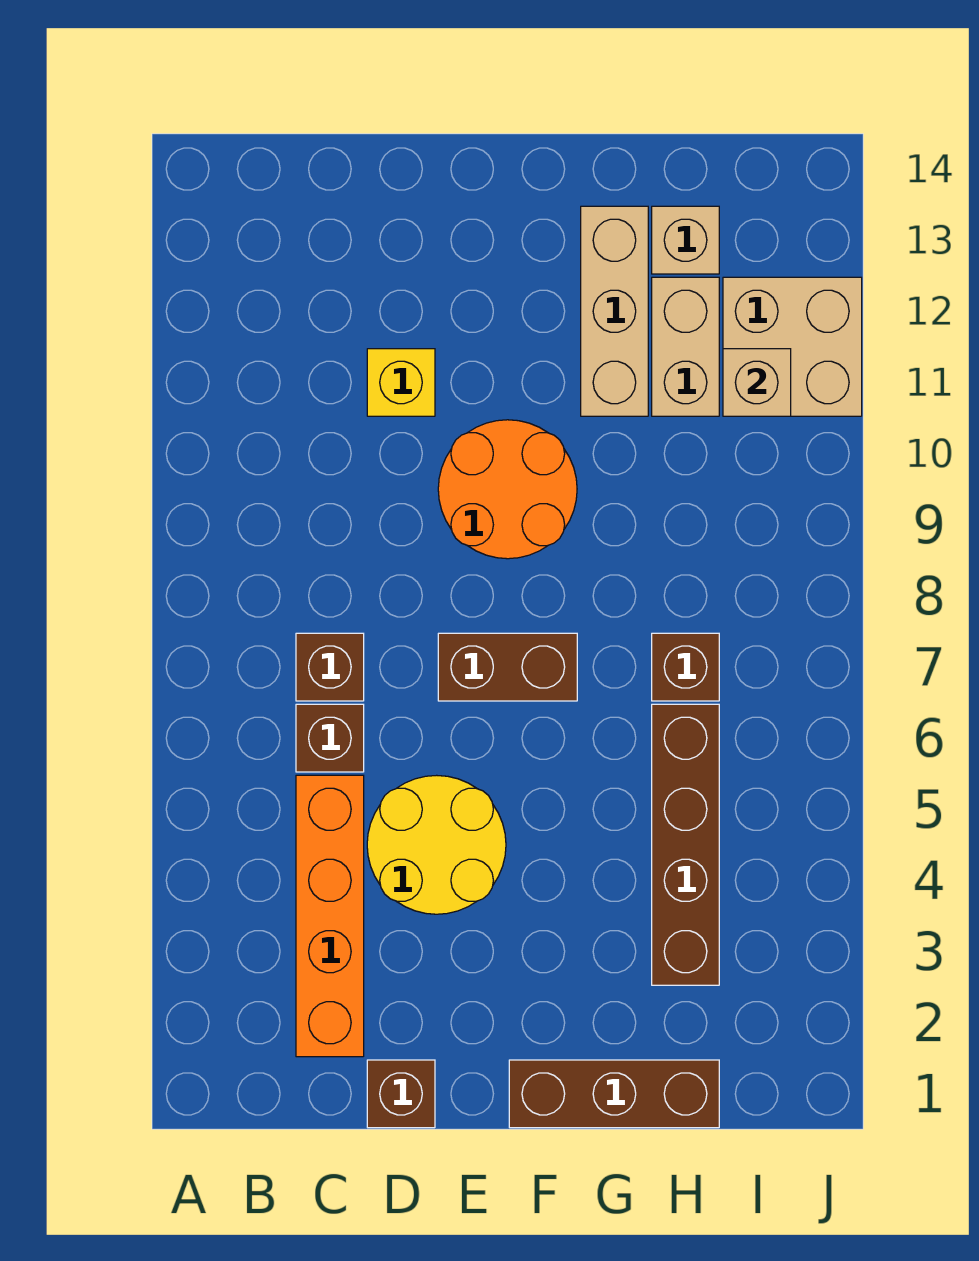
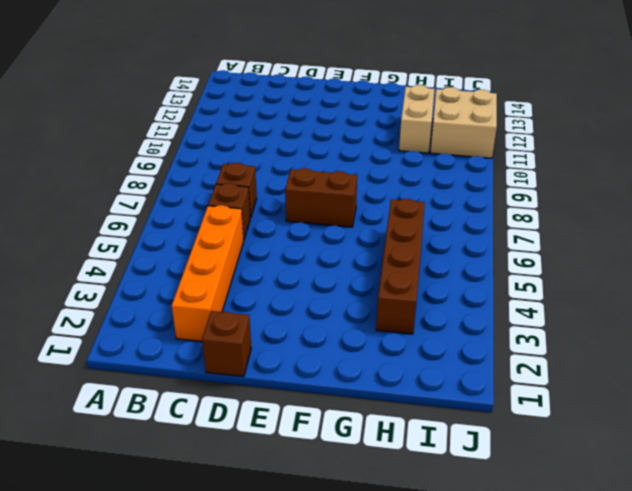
none -> yellow round brick D4:E5 level 1
none -> yellow brick D11 level 1
none -> orange round brick E9:F10 level 1

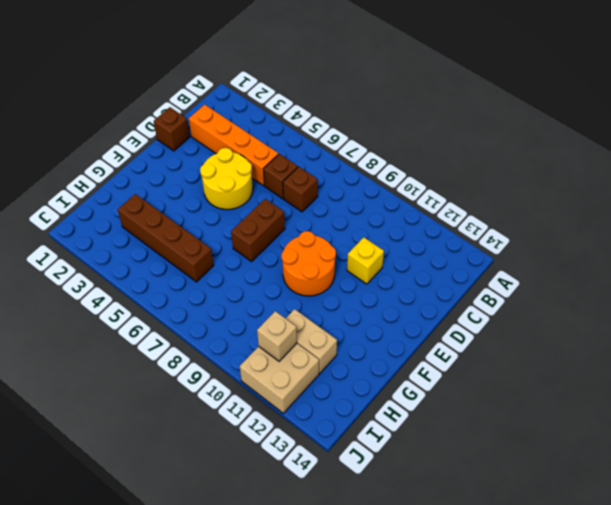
none -> brown brick F1:H1 level 1
none -> tan brick G11:G13 level 1
none -> brown brick H7 level 1

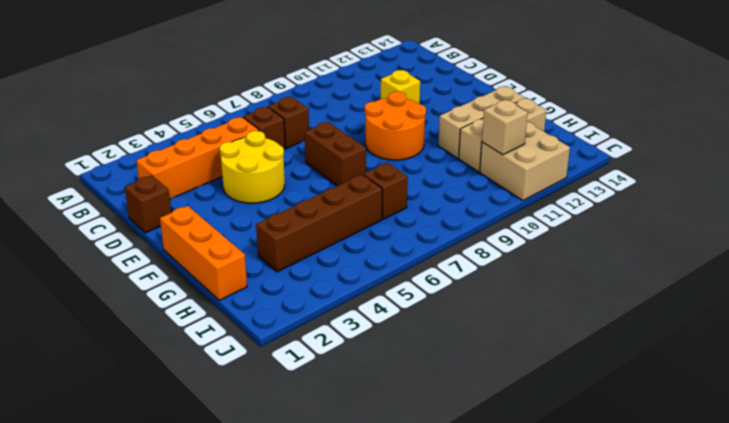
orange brick F1:H1 level 1 -> brown brick F1:H1 level 1

